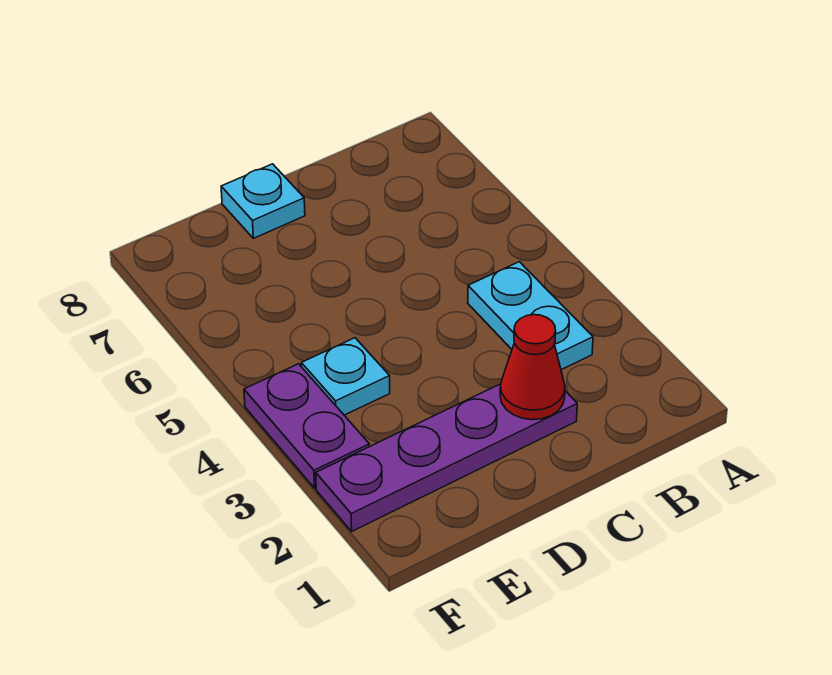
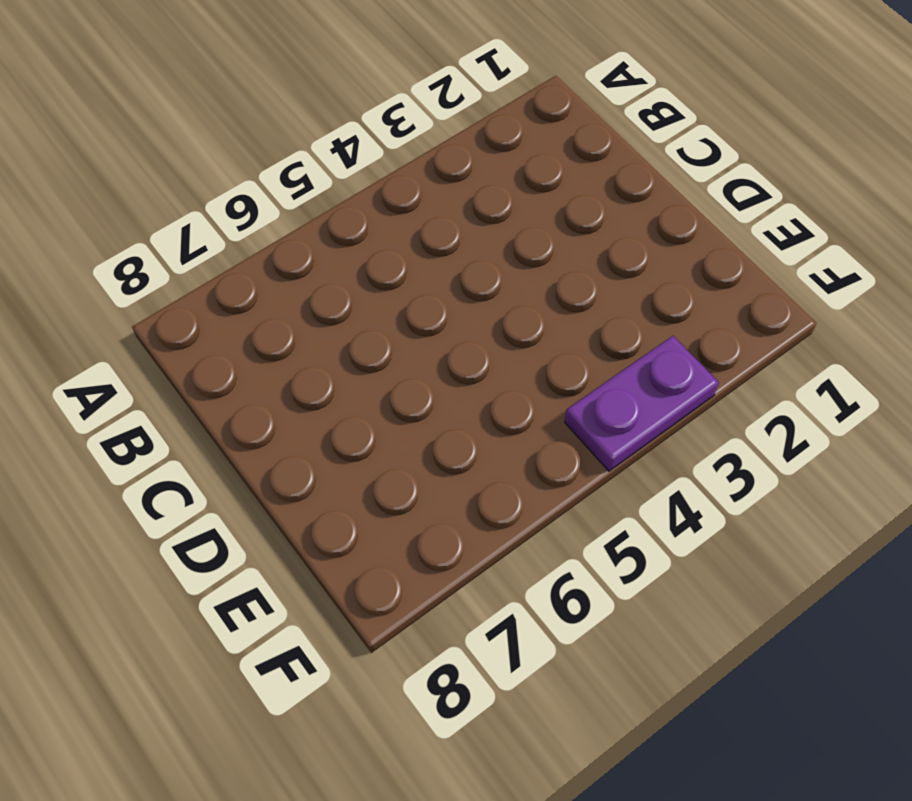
none -> cyan plate B3:B4 level 1
none -> purple plate C2:F2 level 1

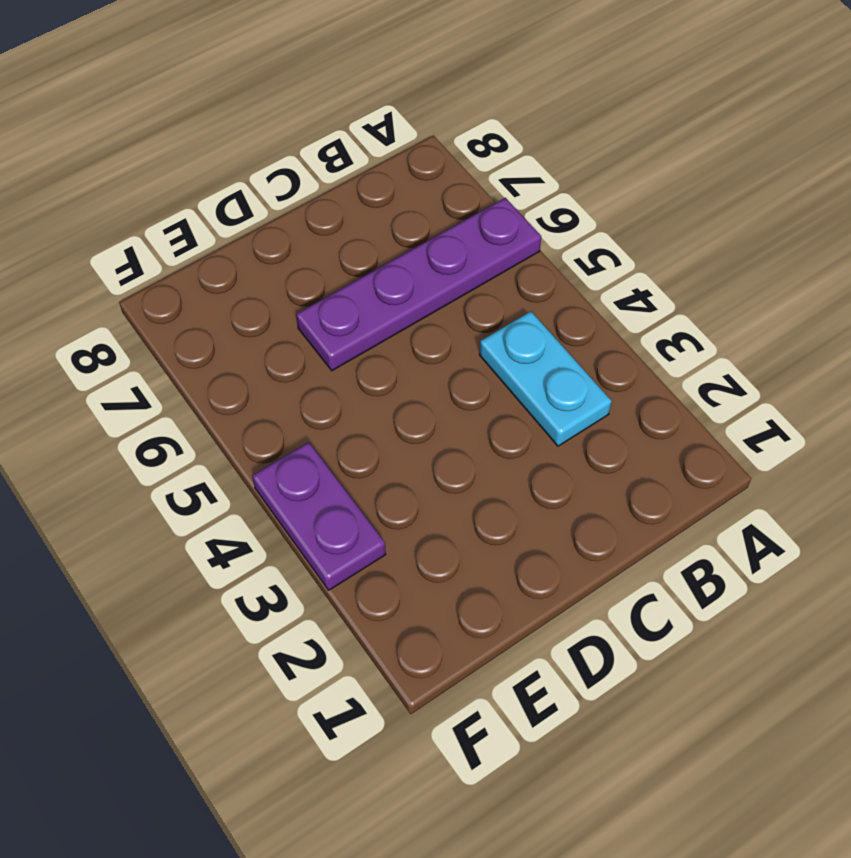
purple plate A6:D6 level 1 -> purple plate C2:F2 level 1
none -> cyan plate D8 level 1
none -> cyan plate E4 level 1

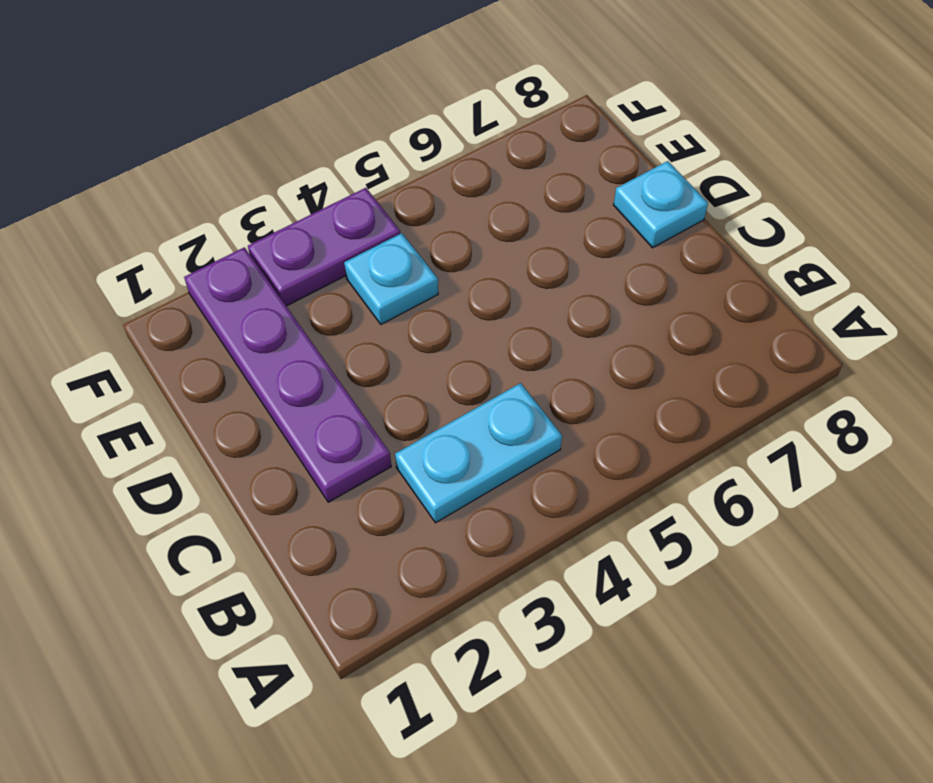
none -> red cone C2 level 2

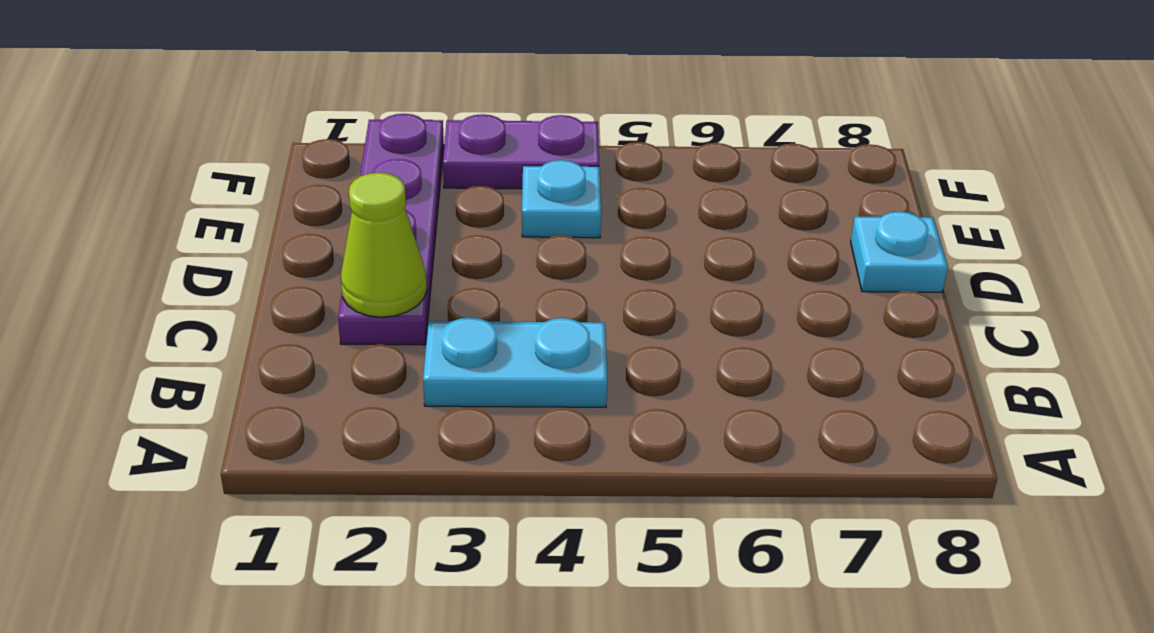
lime cone C2 level 2 -> red cone C2 level 2

